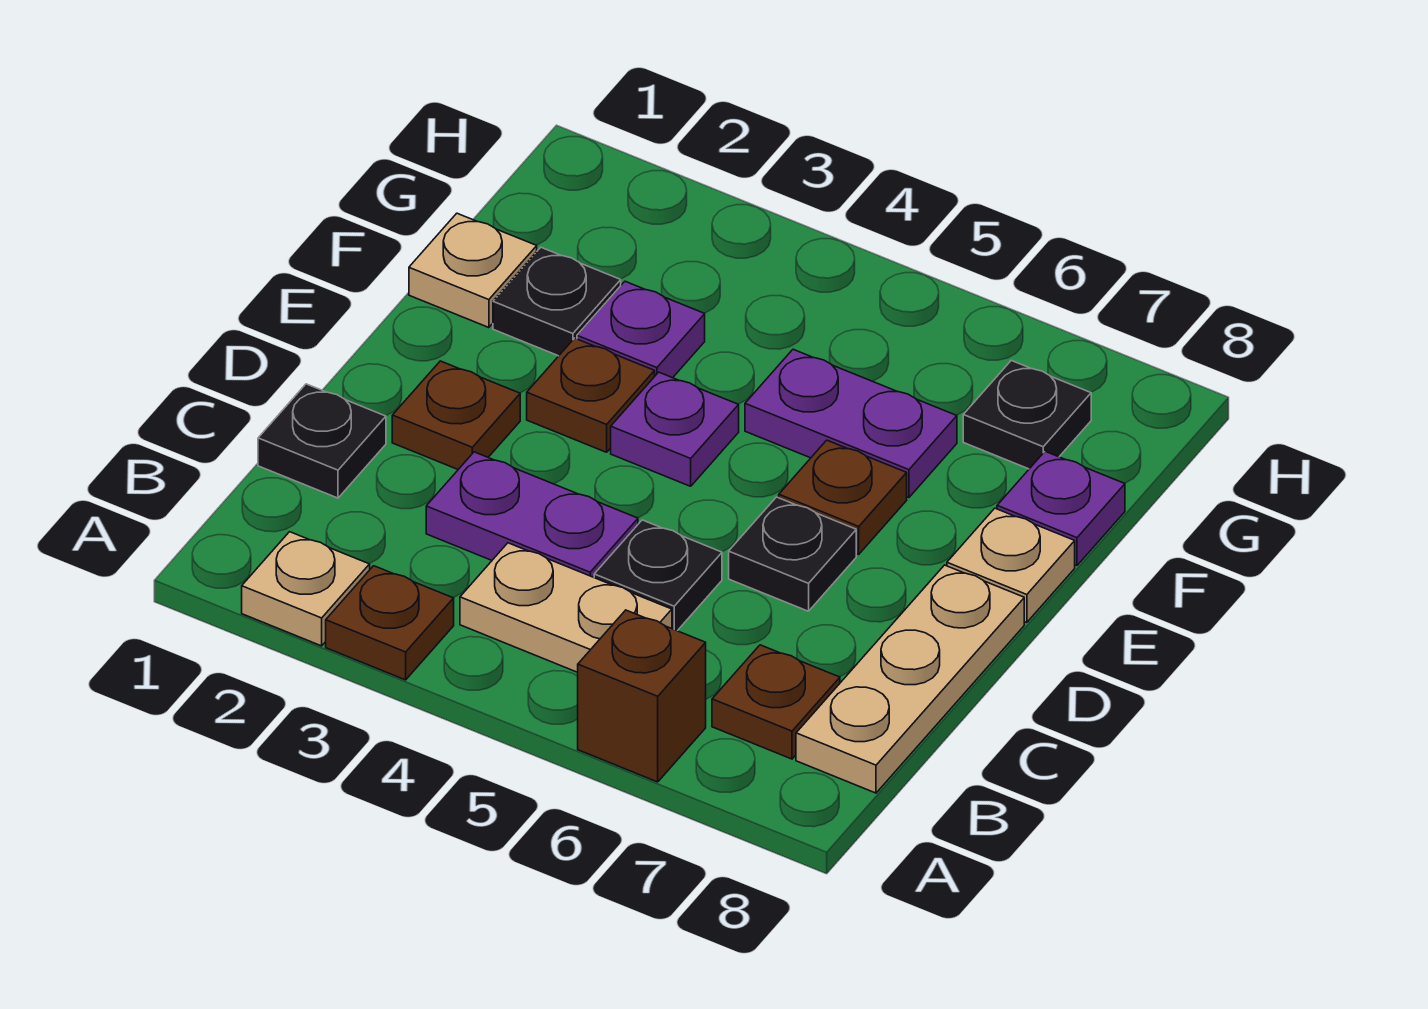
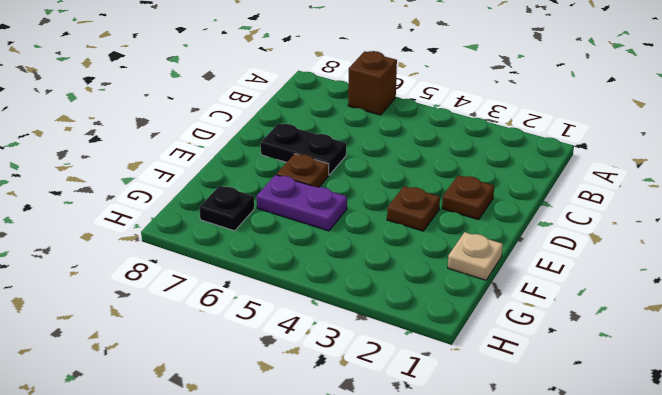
black plate D6:D7 level 1 -> black plate D6 level 1
none -> tan plate A2 level 1
none -> brown plate A3 level 1
none -> tan plate B4:B5 level 1

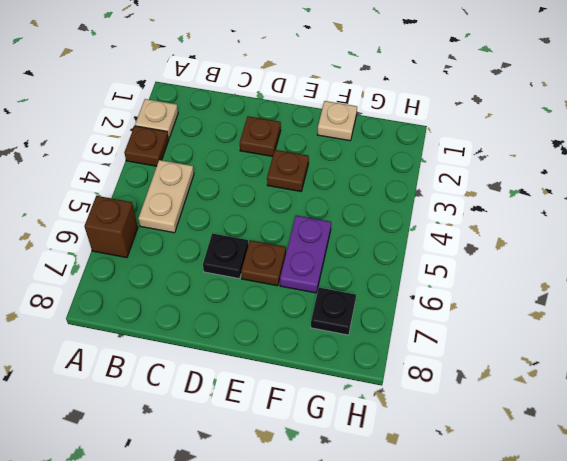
none -> brown plate B7 level 1
none -> tan plate B8:D8 level 1
none -> black plate C1 level 1

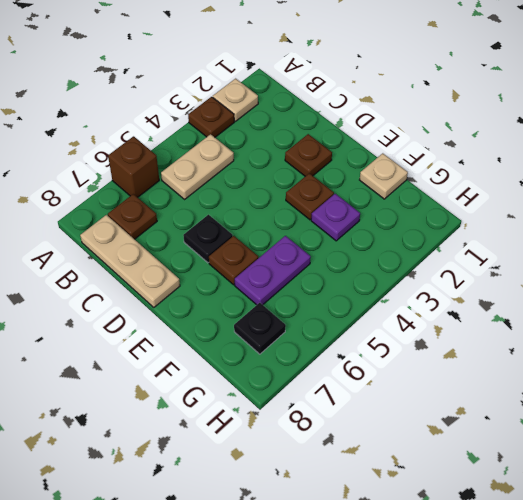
none -> black plate C1 level 1
none -> purple plate C3:C4 level 1
none -> black plate C5 level 1

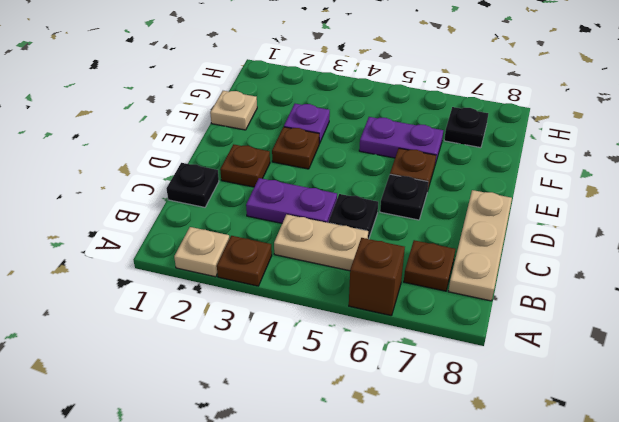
none -> purple plate E4 level 1
none -> tan plate E8 level 1
none -> black plate F2 level 1

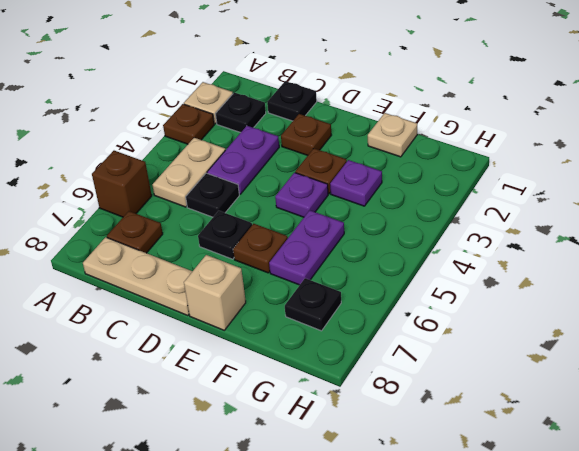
black plate B2 level 1 -> black plate F2 level 1
tan brick E8 level 1 -> tan plate E8 level 1
none -> purple plate F8 level 1

